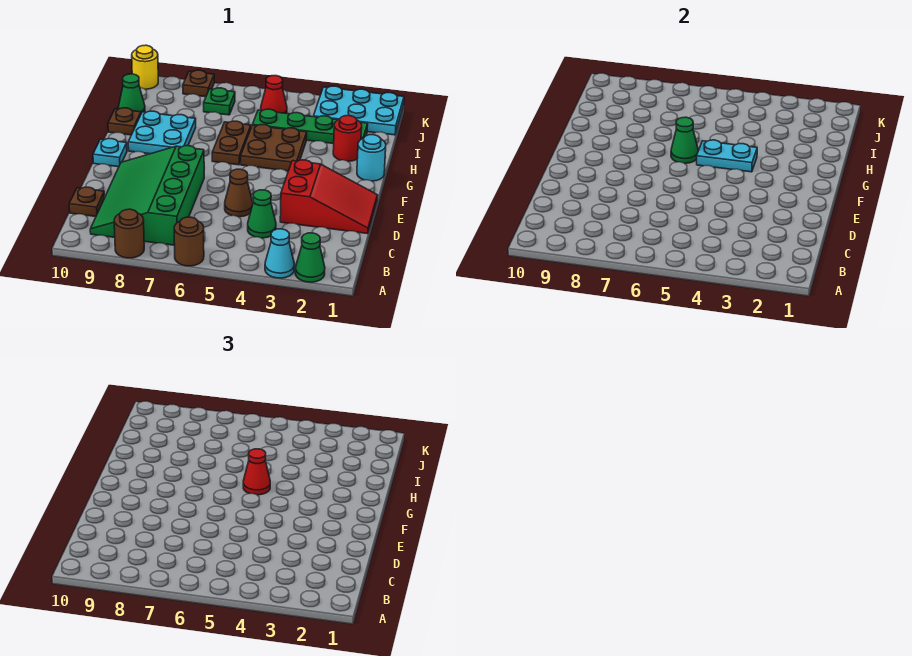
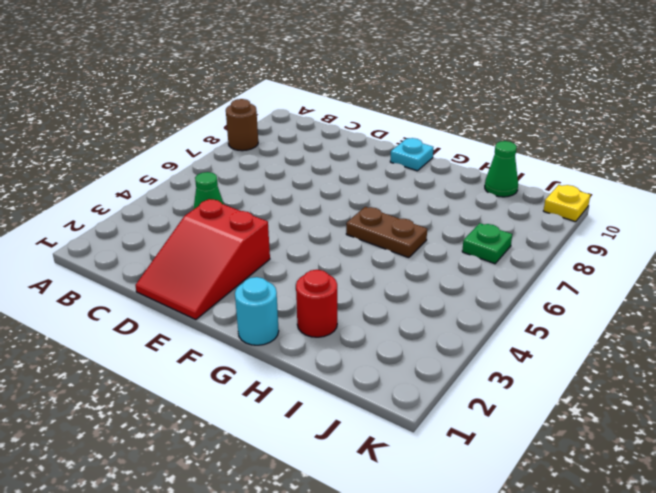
yellow plate K10 level 1 -> yellow round brick K10 level 1
none -> green cone A2 level 1
none -> cyan cone A3 level 1
none -> brown round brick A6 level 1

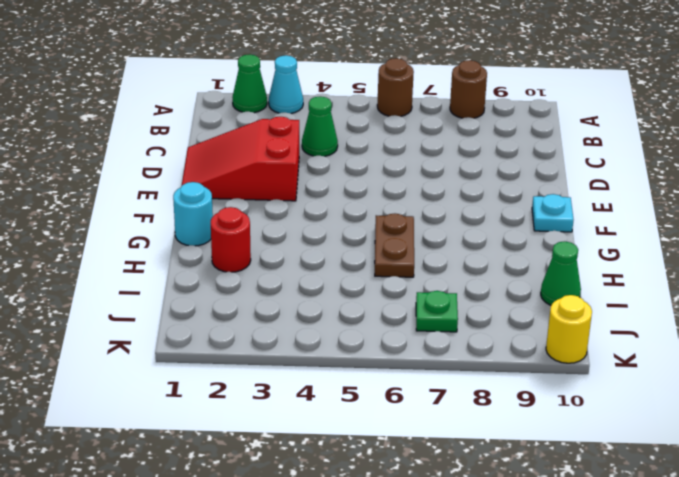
none -> green slope B7:E9 level 1 top 7
none -> brown plate C10 level 1
none -> brown cone D5 level 1

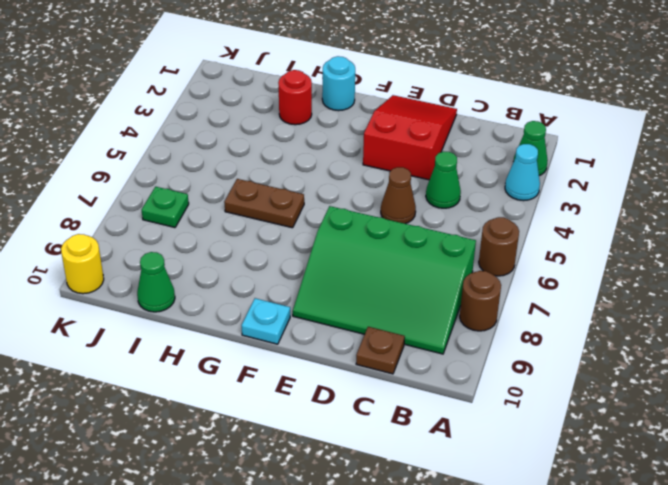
none -> brown plate G4:H5 level 1
none -> cyan plate G8:H9 level 1
none -> brown plate H10 level 1

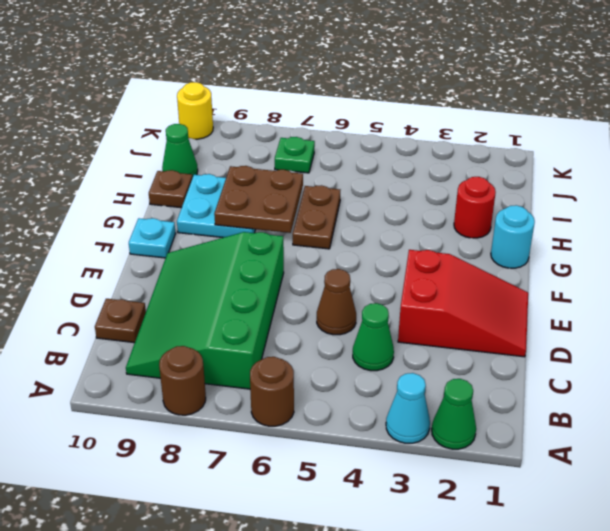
brown plate G7:H8 level 2 -> brown plate G4:H5 level 1
none -> green plate I2:I5 level 1
none -> cyan plate J1:K3 level 1
none -> red cone J5 level 1

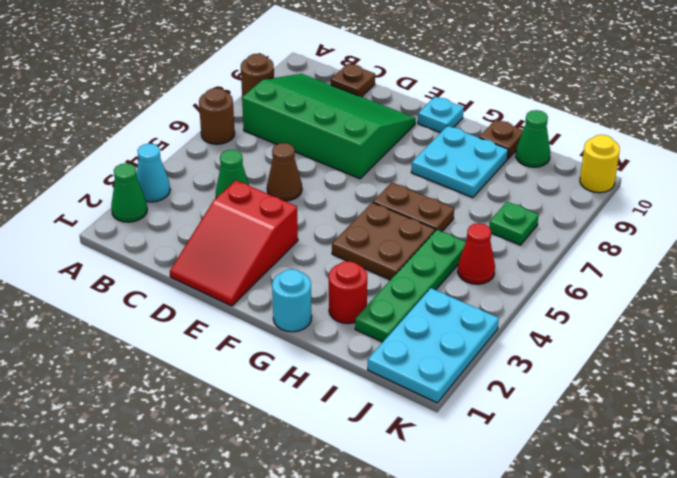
none -> brown plate K8 level 1
none -> cyan plate G4:G5 level 2
none -> green cone G6 level 2

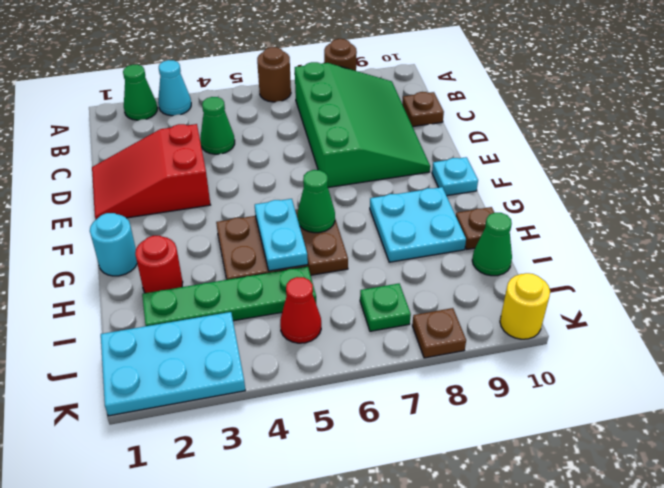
cyan plate G5:H5 level 2 -> cyan plate G4:G5 level 2
none -> brown cone D5 level 1
none -> red cone G5 level 3

